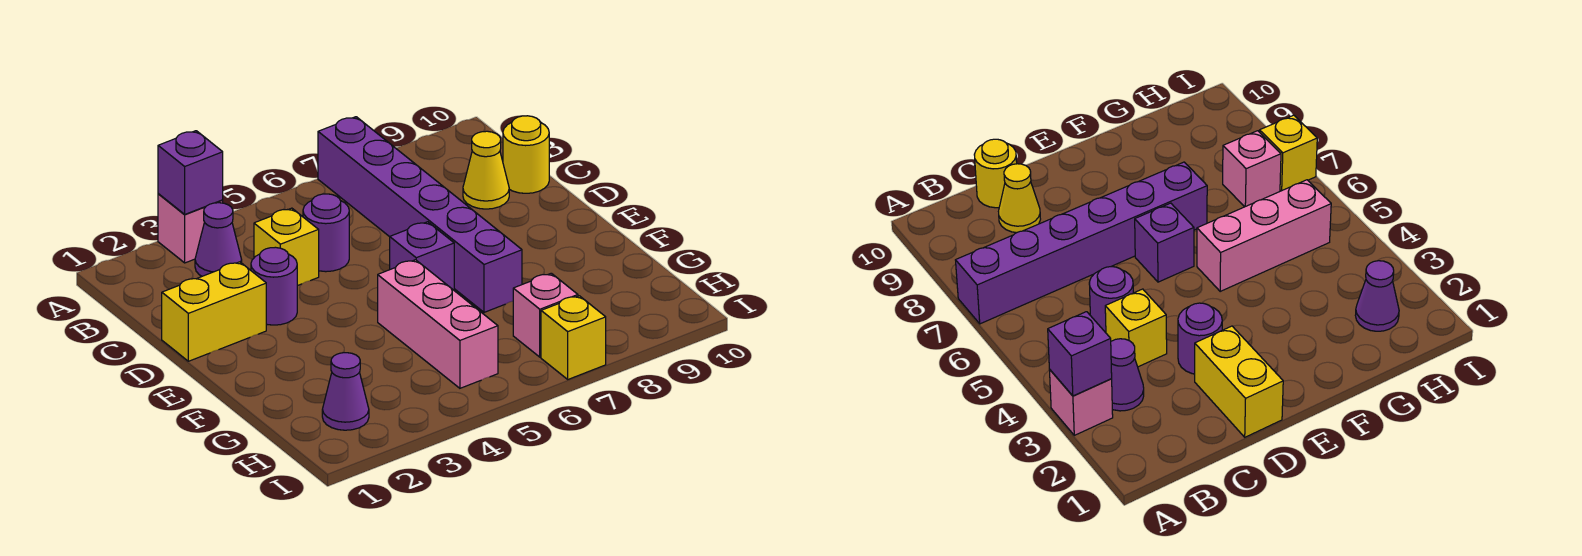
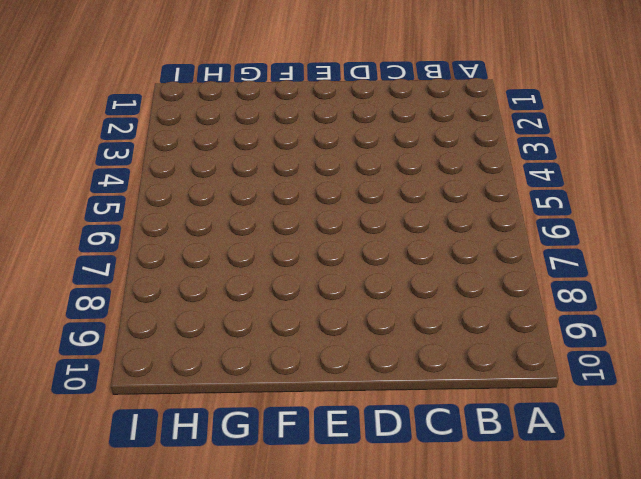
none -> pink brick A3 level 1
none -> purple brick A7:F7 level 1
none -> purple cone B3 level 1

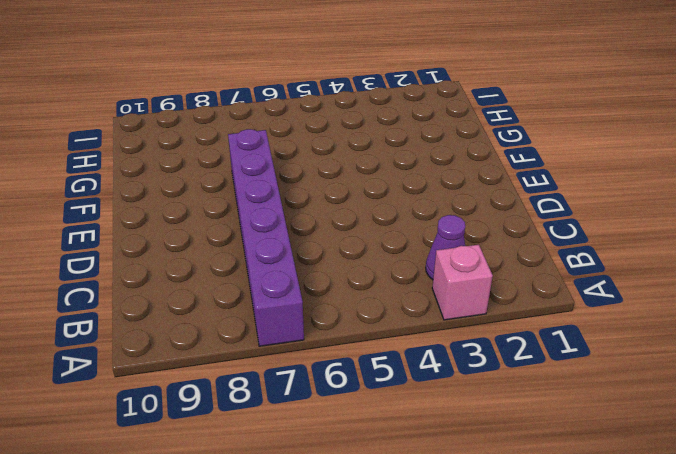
none -> yellow brick C4 level 1
none -> purple round brick C5 level 1
none -> yellow cone C9 level 1

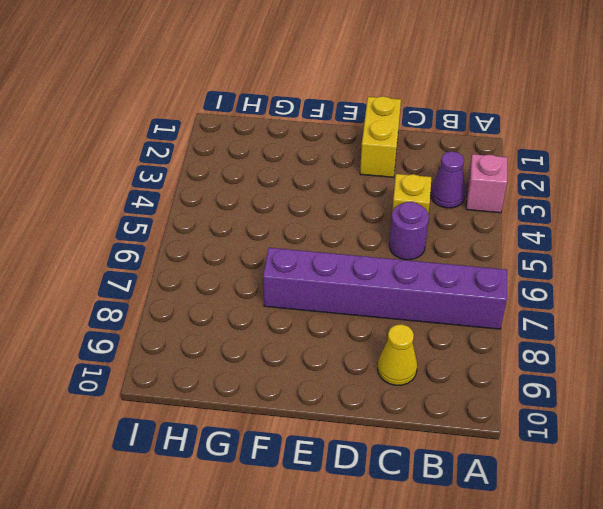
none -> yellow round brick C10 level 1
none -> purple round brick D3 level 1
none -> purple brick E6 level 1

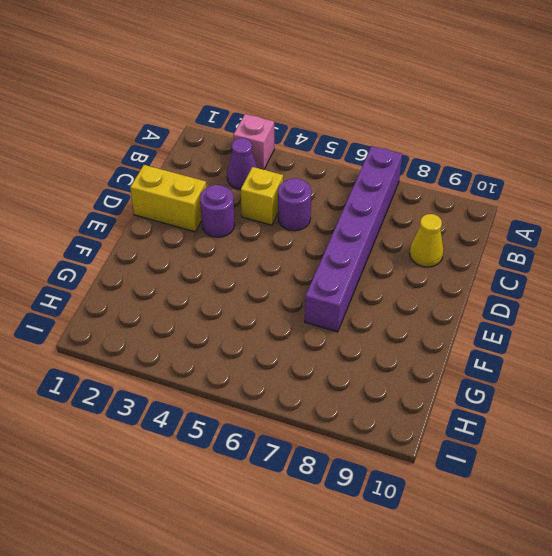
none -> yellow round brick C10 level 1
none -> purple brick E6 level 1
none -> pink brick F5:H5 level 1

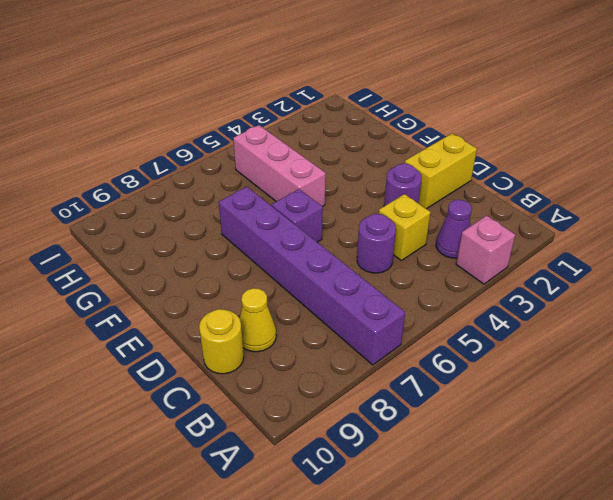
none -> purple cone H2 level 1
none -> pink brick H7 level 1
none -> yellow brick I7 level 1

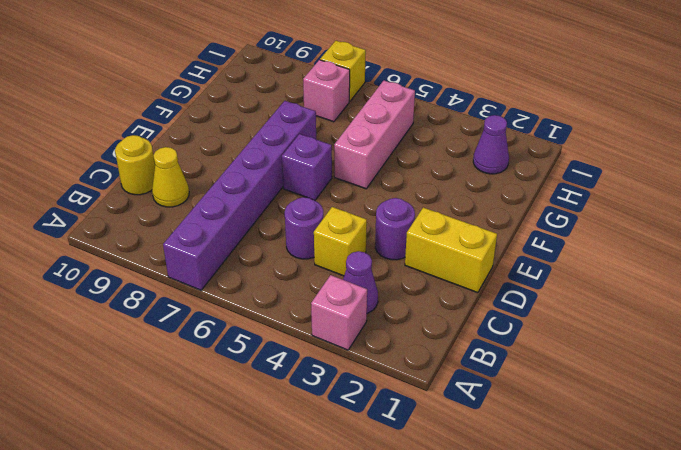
none -> purple brick A3 level 2

